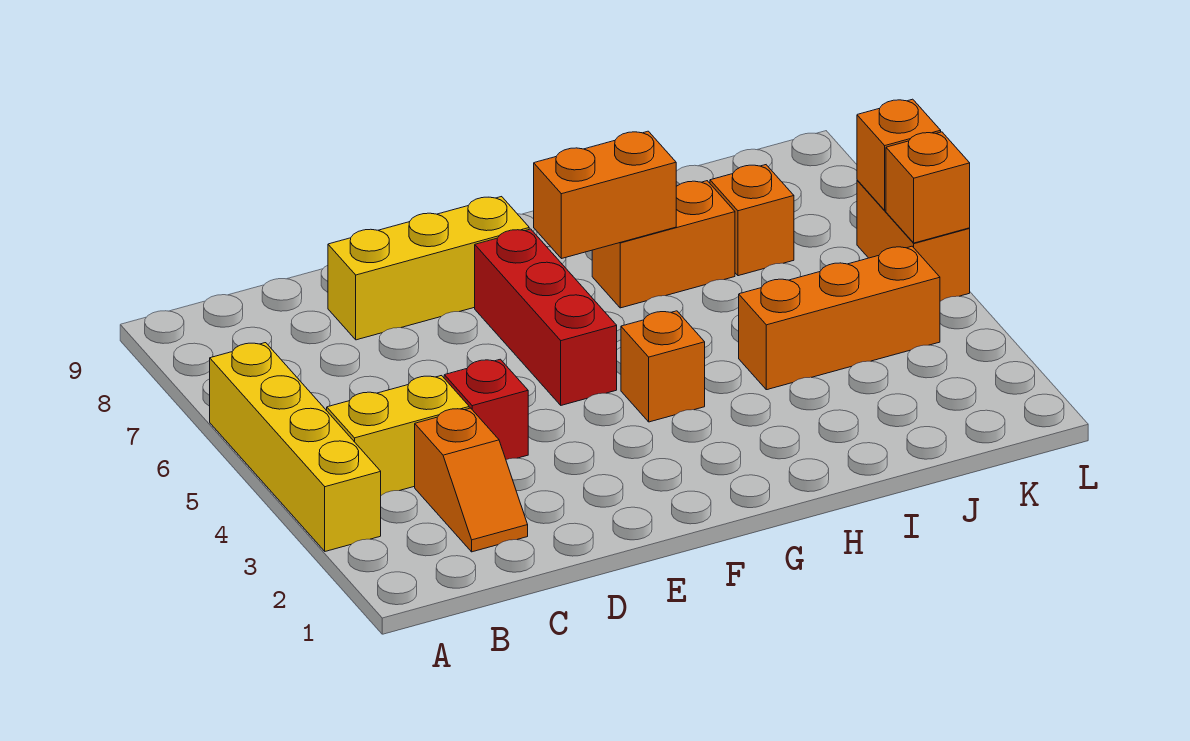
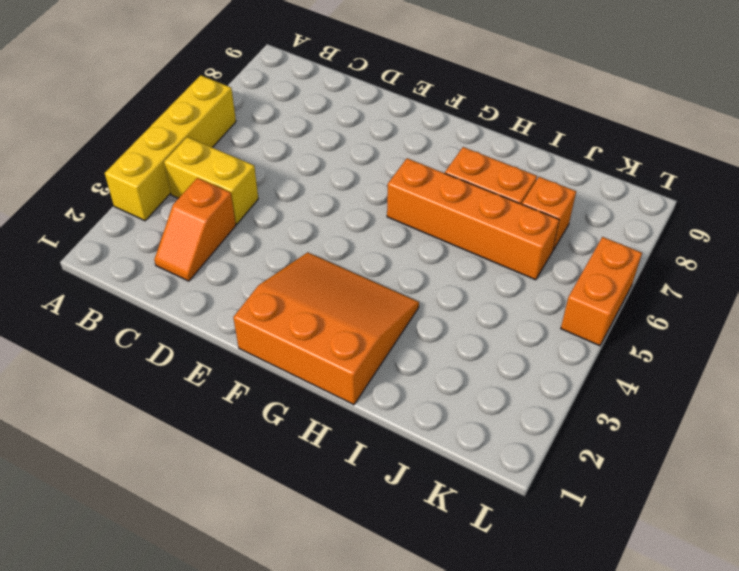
orange slope F1:H3 level 1 top 1 -> none
orange brick G6:J6 level 1 -> none
none -> red brick D4 level 1
none -> yellow brick D8:F8 level 1
none -> red brick F5:F7 level 1

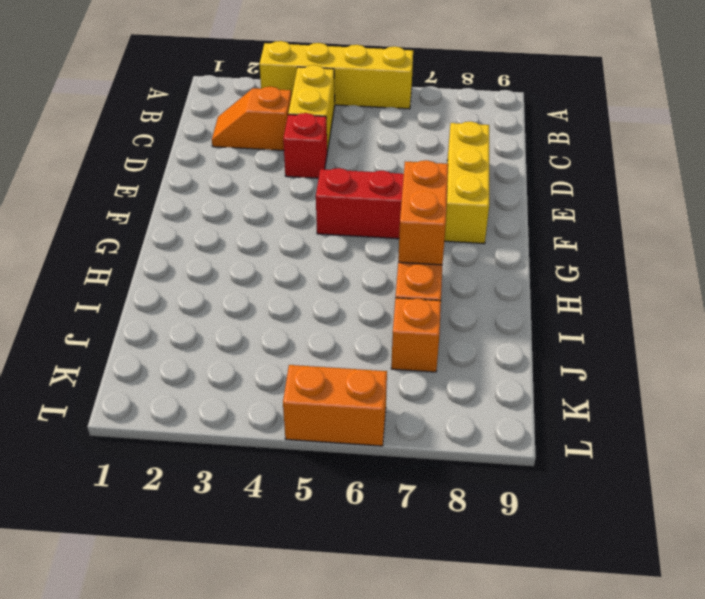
none -> orange brick G4 level 1
none -> orange brick I4:K4 level 1
none -> orange brick L5 level 2

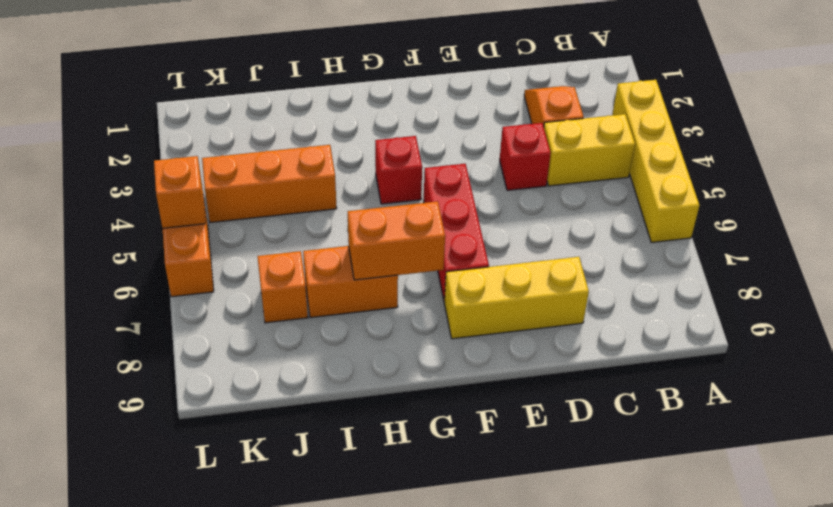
red brick G4 level 1 -> orange brick G4 level 1
none -> orange brick L6 level 2

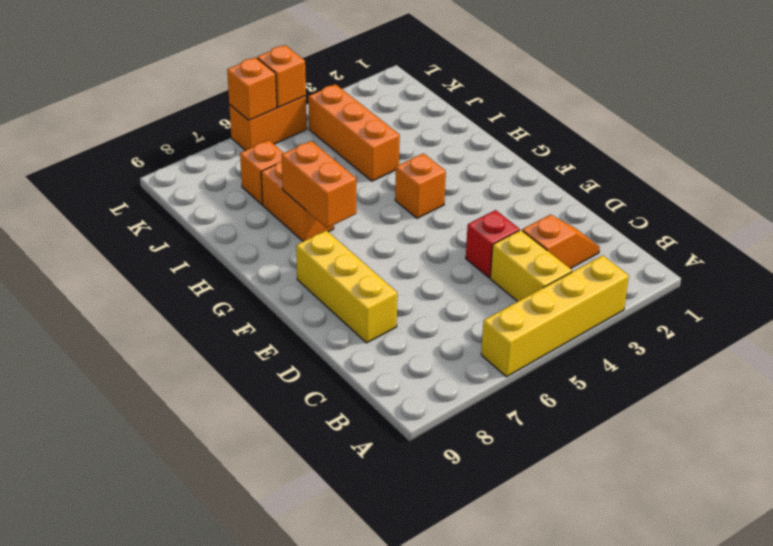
none -> red brick F5:F7 level 1

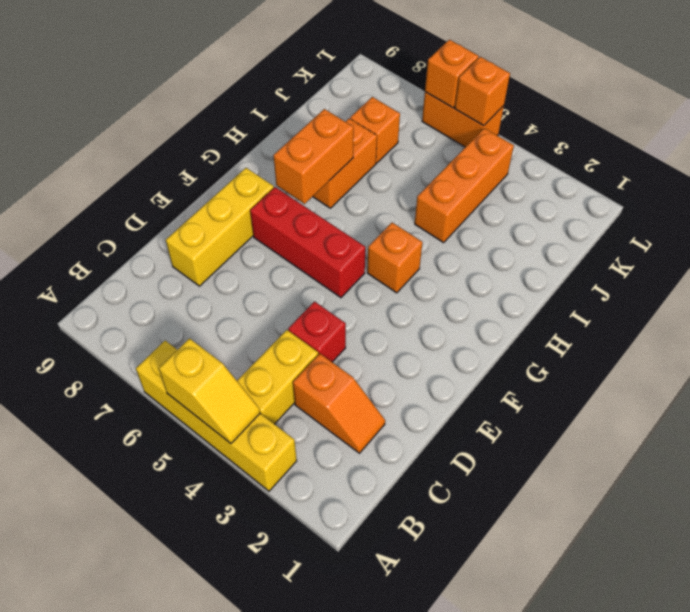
yellow slope A4:A5 level 2 top 5 -> none

